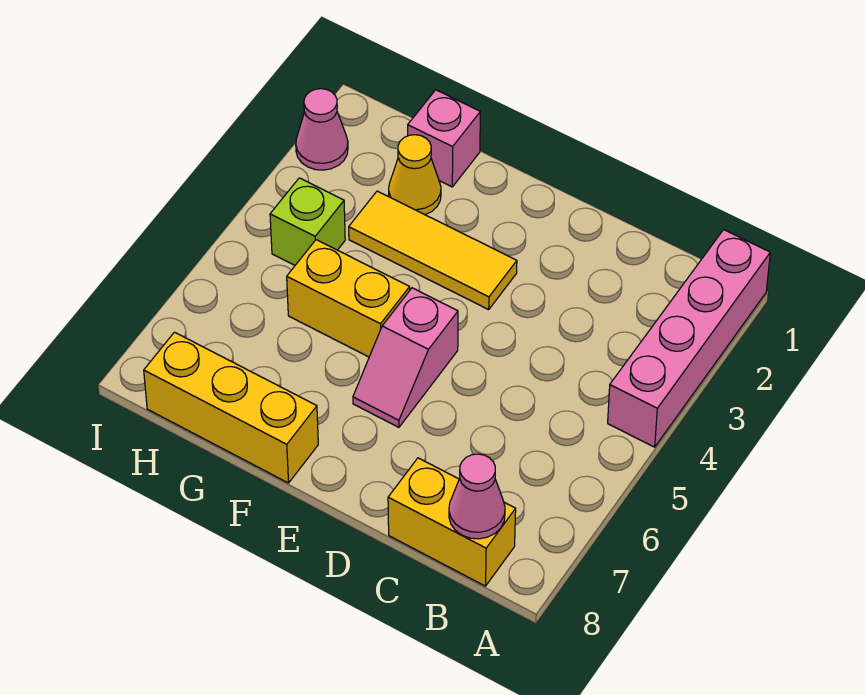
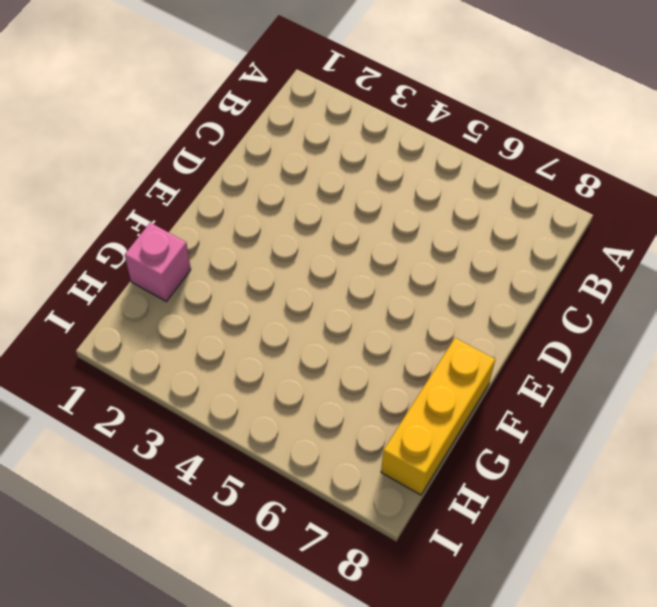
none -> pink brick A1:A4 level 1
none -> yellow brick B8:C8 level 1

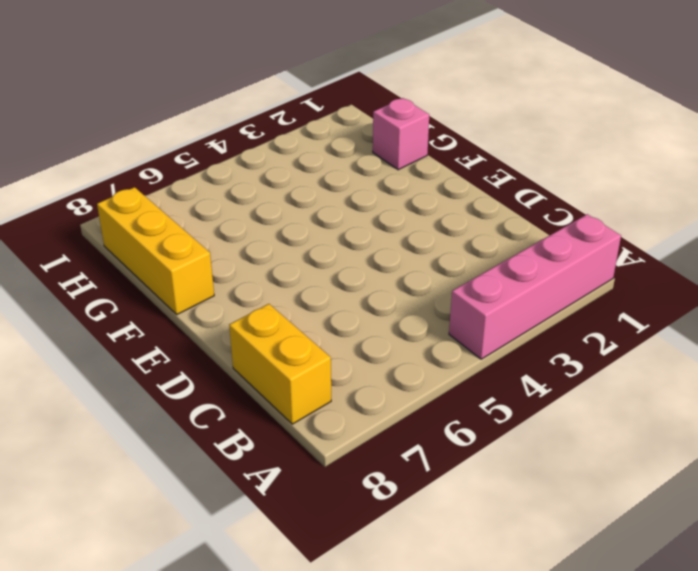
none -> yellow tile E3:G3 level 1
none -> pink slope E5:E6 level 1 top 5

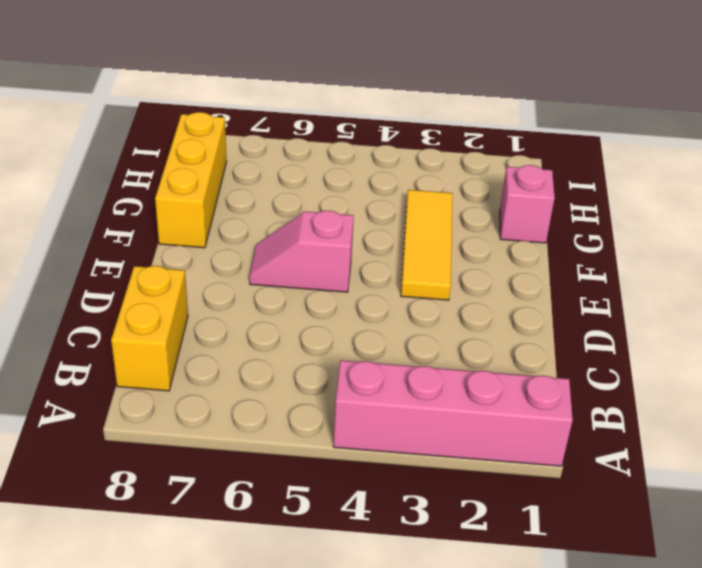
none -> yellow brick F5:G5 level 1
none -> yellow cone G2 level 1

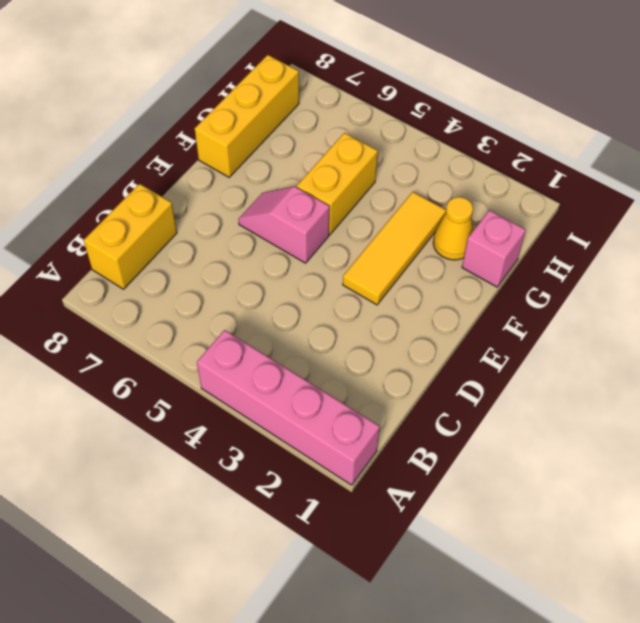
none -> lime brick H4 level 1
none -> pink cone I2 level 1

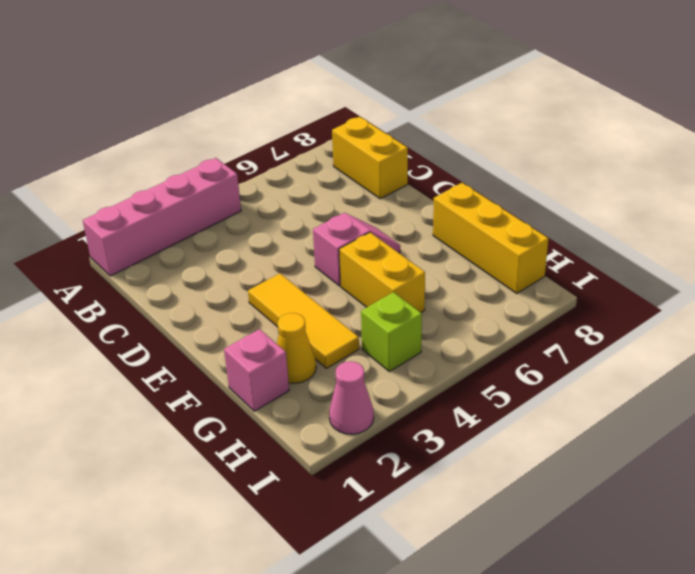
none -> pink cone B8 level 2

